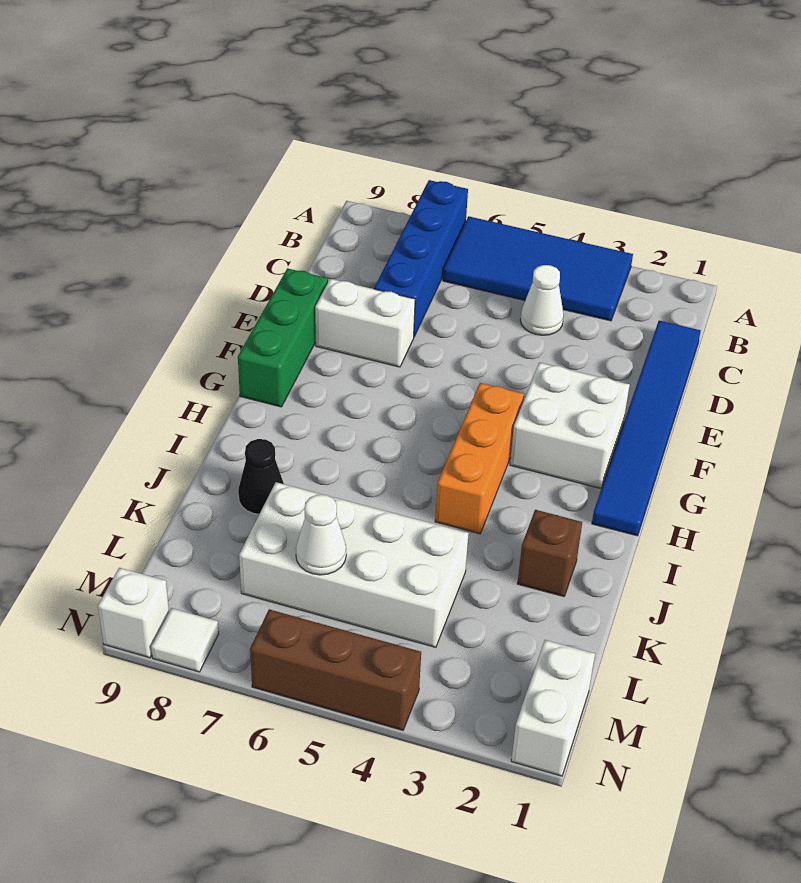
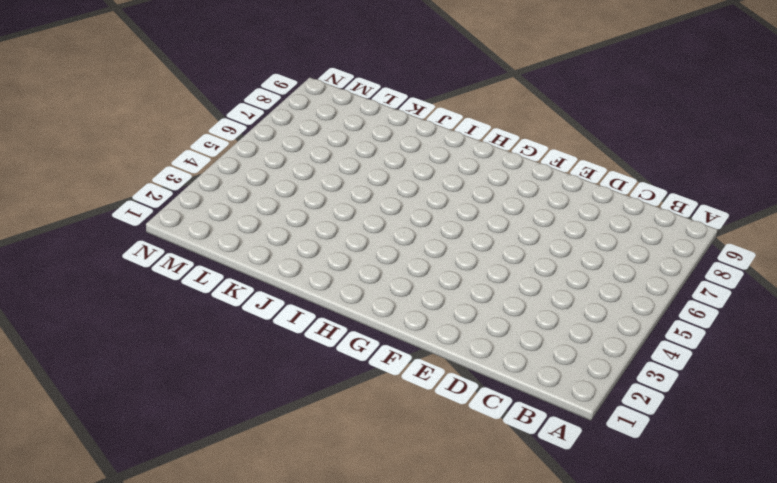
none -> blue tile A3:B6 level 1
none -> blue brick A7:D7 level 1
none -> blue tile C1:H1 level 1

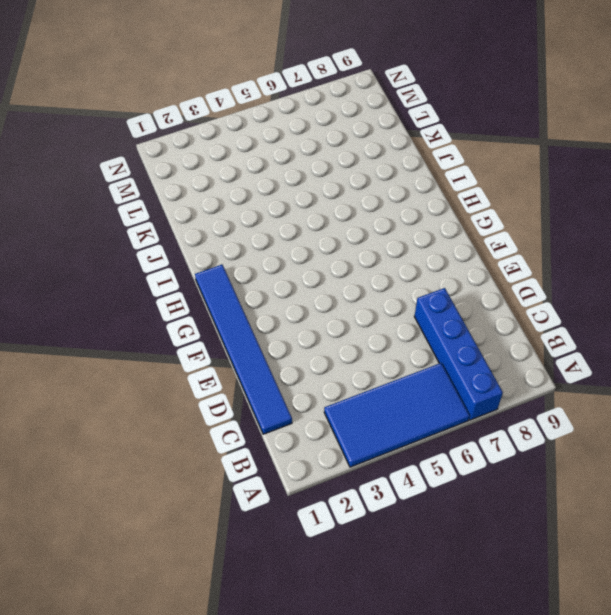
none -> white cone C4 level 1
none -> white brick E7:E8 level 1
none -> green brick E9:G9 level 1

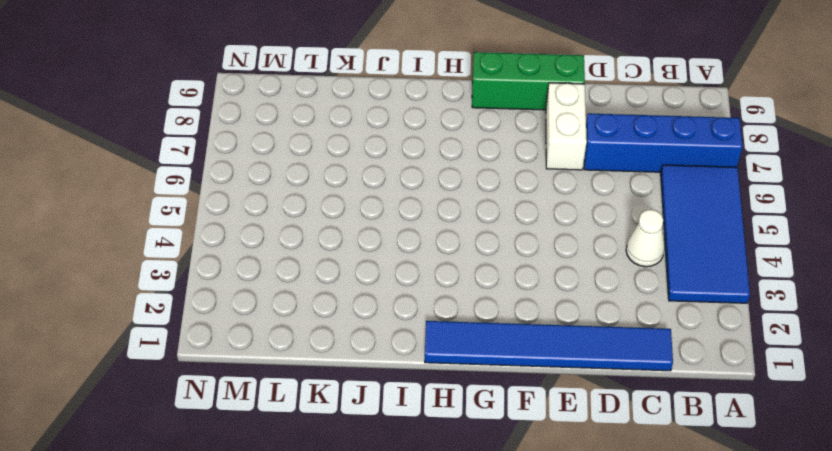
none -> white brick F2:G3 level 1
none -> orange brick G4:I4 level 1
none -> brown brick J2 level 1

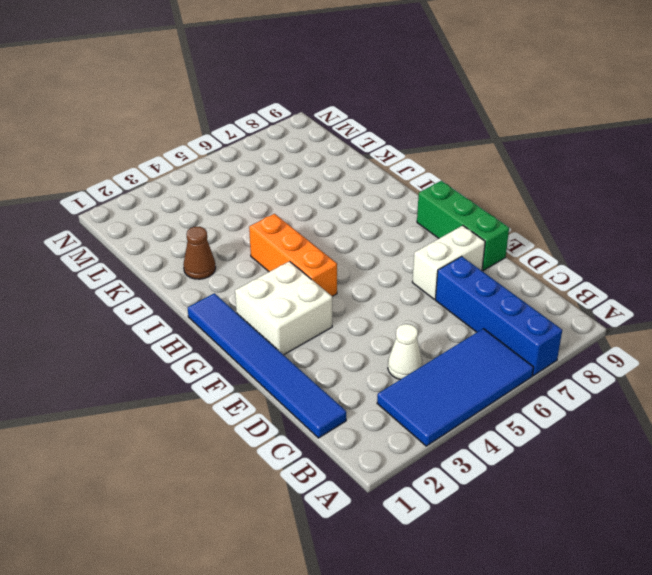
brown cone J2 level 1 -> brown brick J2 level 1
none -> black cone J8 level 1
none -> white brick K4:L7 level 1
none -> white brick M1:N1 level 1

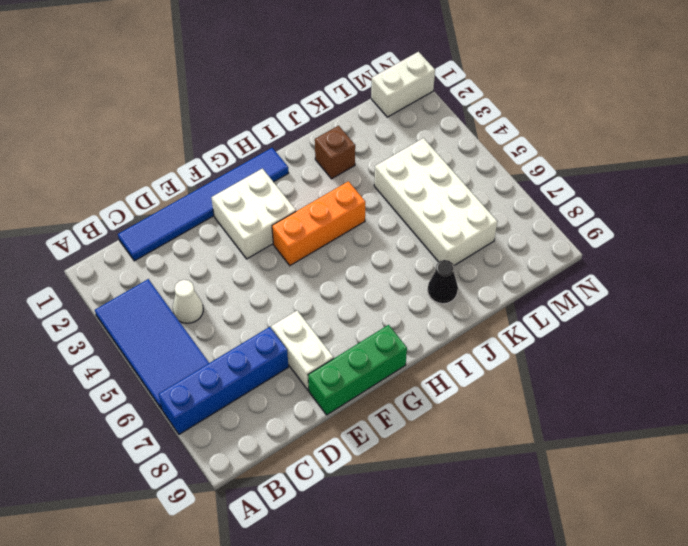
none -> brown brick N4:N6 level 1
none -> white tile N8 level 1
none -> white brick N9 level 1

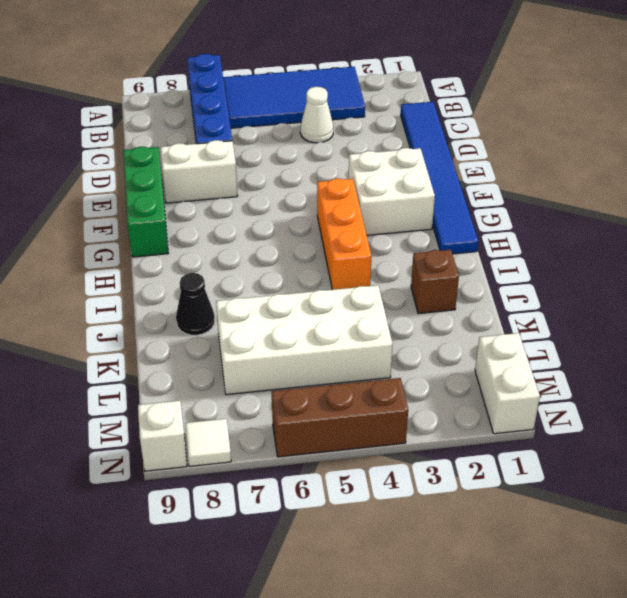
none -> white cone L6 level 2

